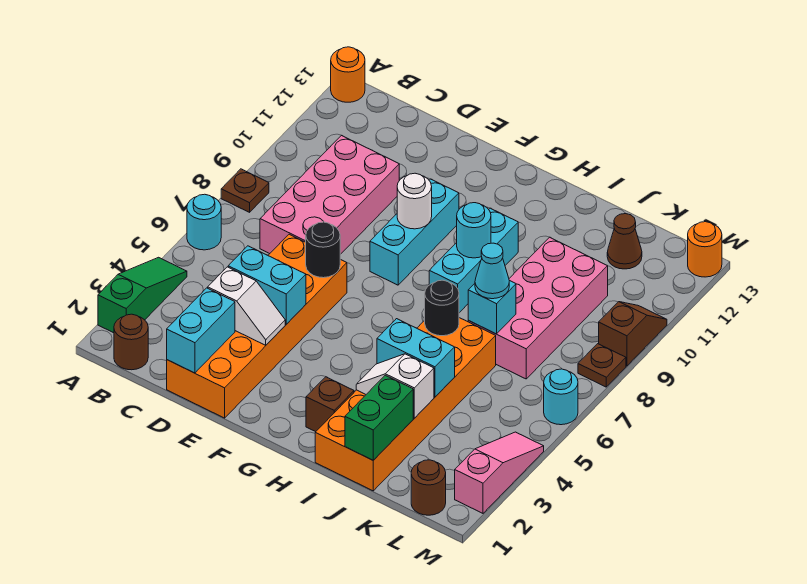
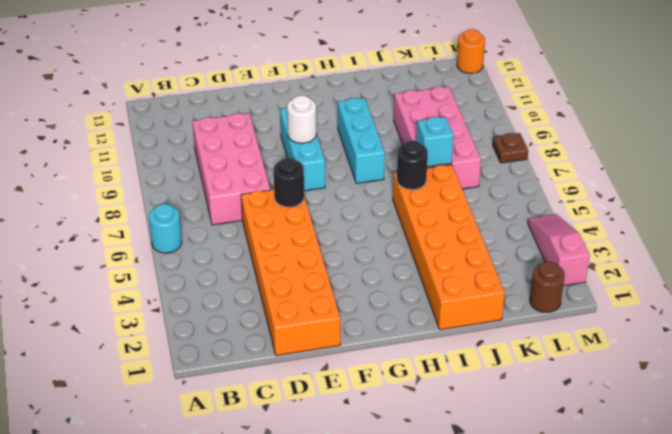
none -> green slope A2:A4 level 1 top 2
none -> brown plate A8 level 1
none -> orange round brick A13 level 1
none -> brown round brick B1 level 1

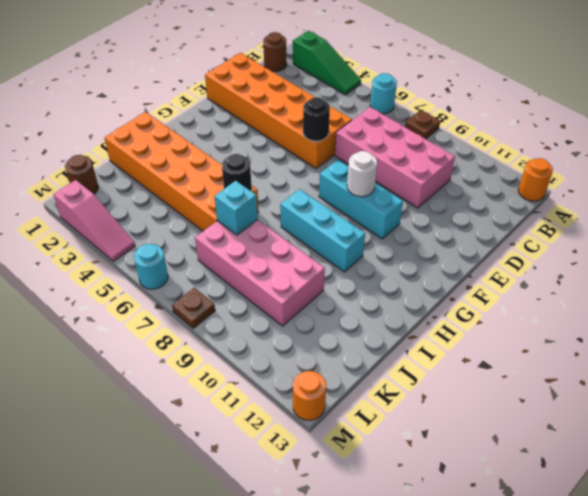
none -> brown brick H2 level 1
none -> brown cone K12 level 1
none -> brown slope M9:M10 level 1 top 9
none -> cyan brick D1:D2 level 2

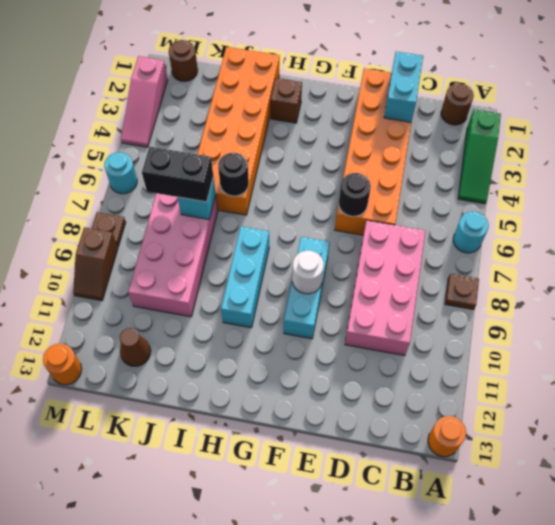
black brick J7:K7 level 3 -> cyan cone J7 level 3
none -> white slope D3:E3 level 2 top D
none -> cyan brick D4:E4 level 2
none -> cyan round brick H9 level 2
none -> white slope I3:J3 level 2 top J

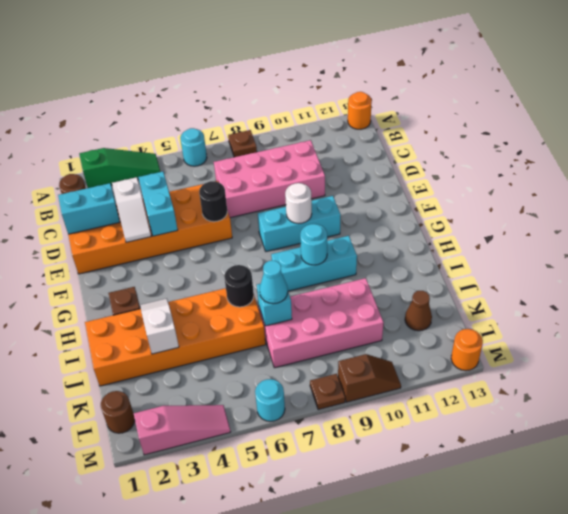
none -> cyan brick I4:J4 level 2
none -> green brick J1:J2 level 2

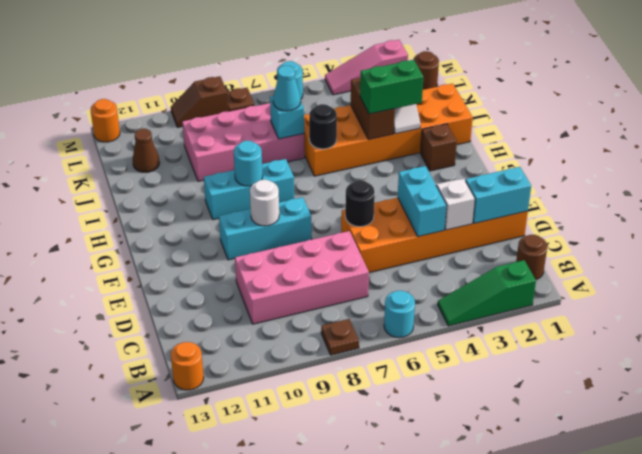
green brick I3:I4 level 3 -> green brick J1:J2 level 2
brown brick I4:J4 level 2 -> cyan brick I4:J4 level 2

